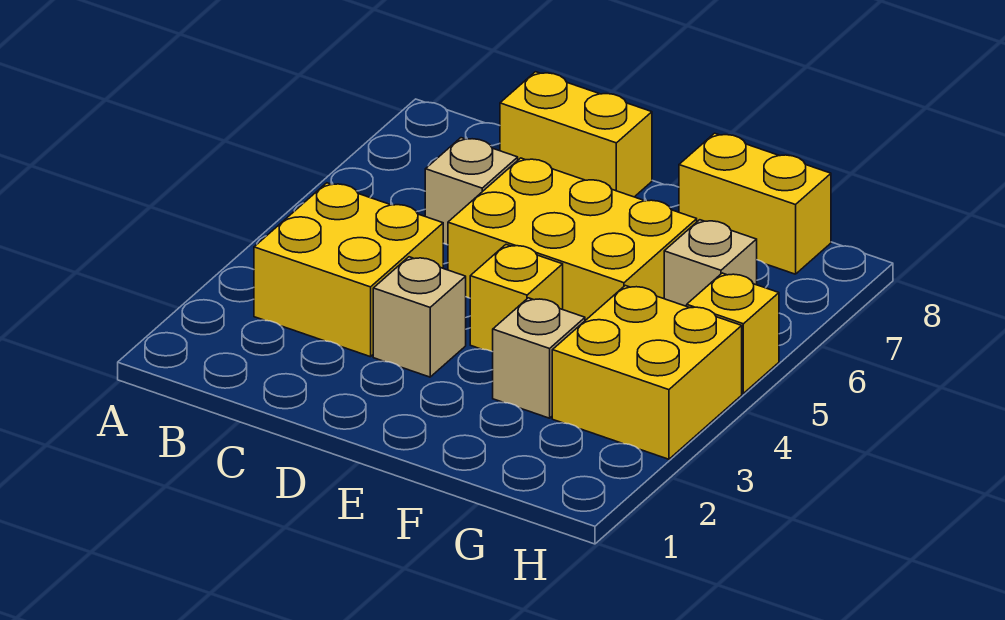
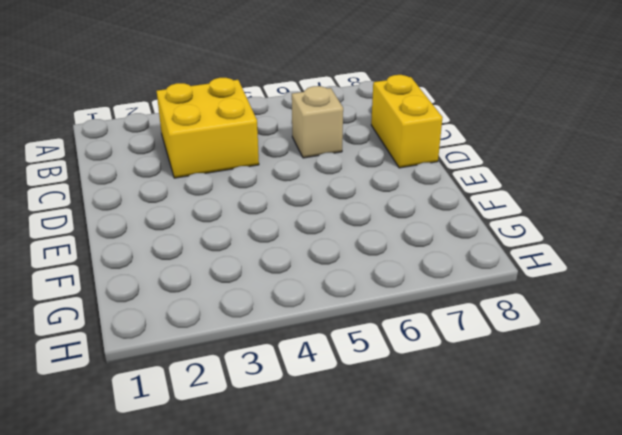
none -> tan brick D3 level 1
none -> yellow brick D5:F6 level 1

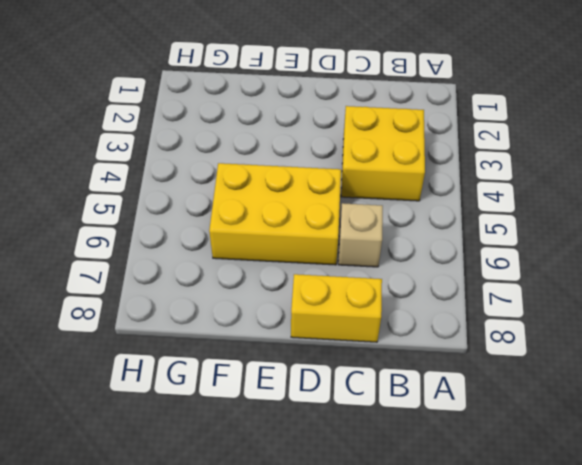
none -> tan brick D3 level 1
none -> yellow brick E4 level 1

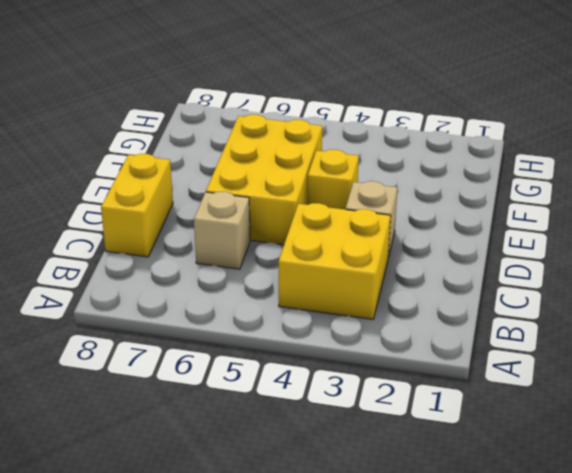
none -> tan brick F3 level 1
none -> yellow brick F8:G8 level 1

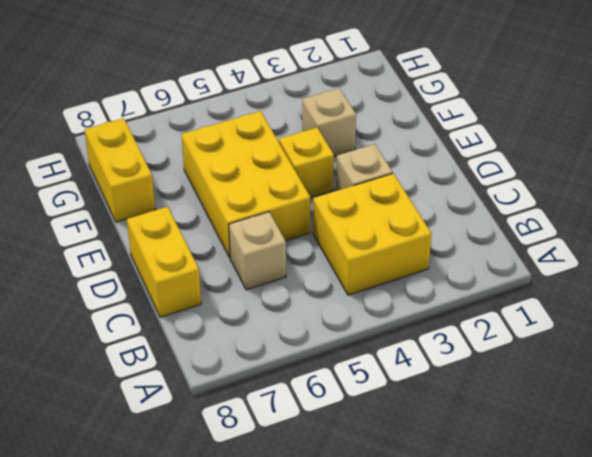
none -> yellow brick G3:H4 level 1
none -> tan brick G6 level 1

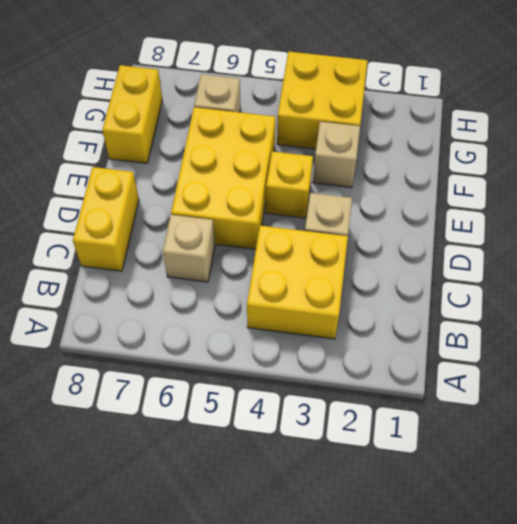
none -> yellow brick H5 level 1

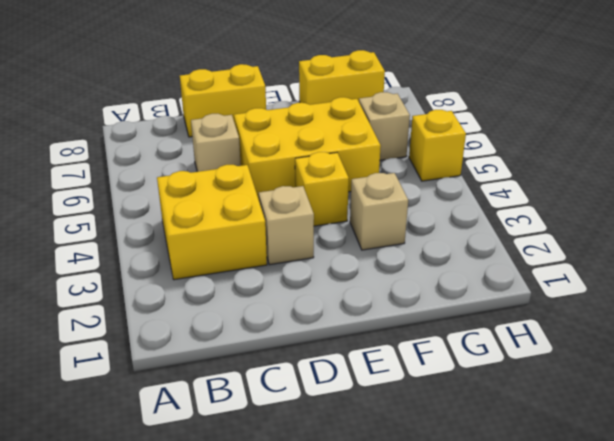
none -> yellow brick G3:H4 level 1

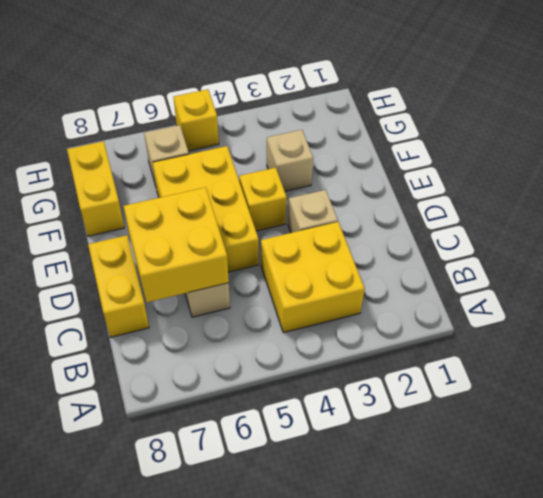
yellow brick C6:D7 level 2 -> yellow brick G3:H4 level 1

